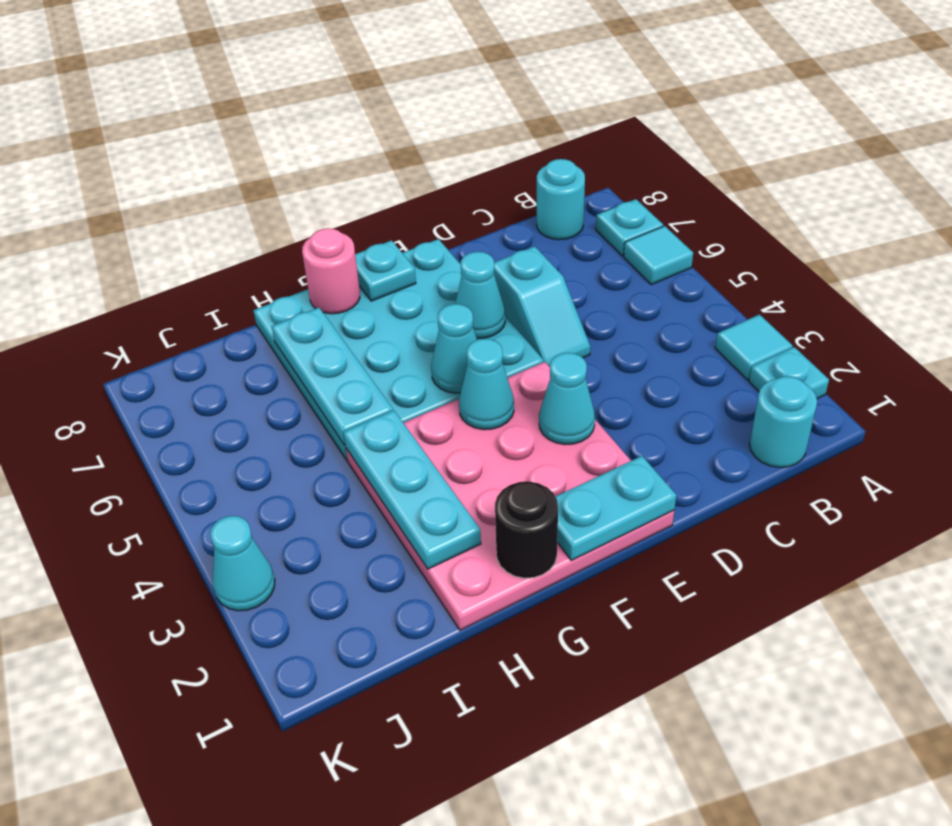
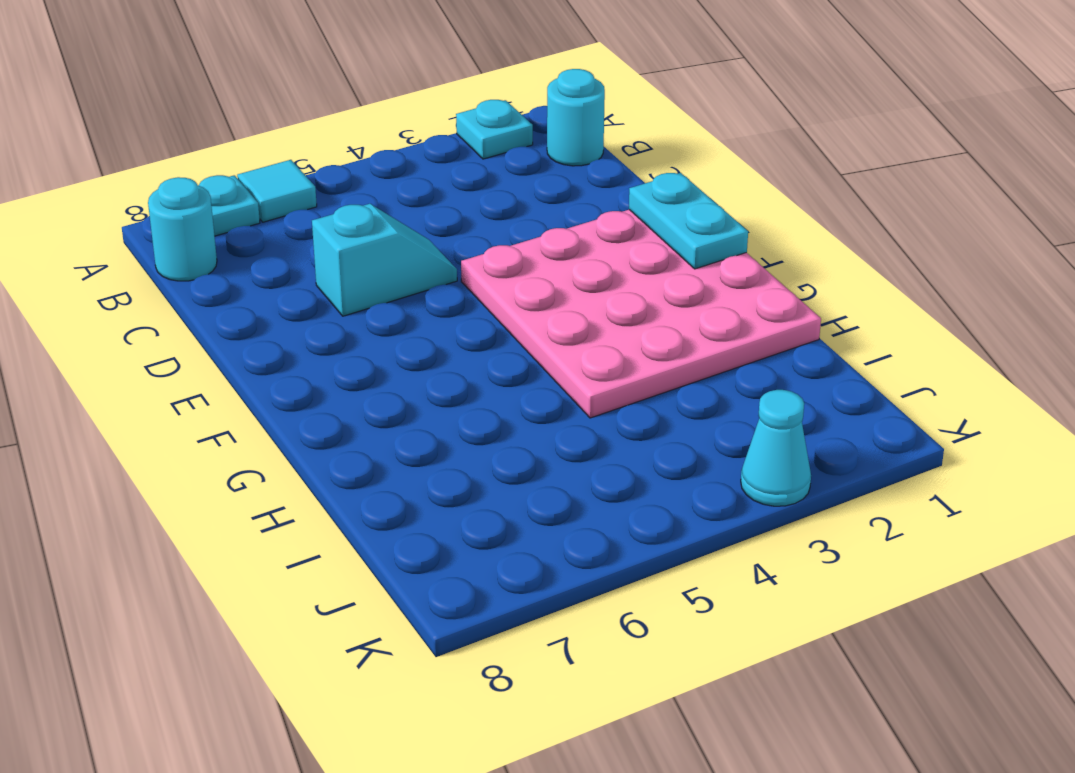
none -> cyan tile A3 level 1
none -> cyan plate E5:H8 level 1
none -> cyan cone E3 level 2

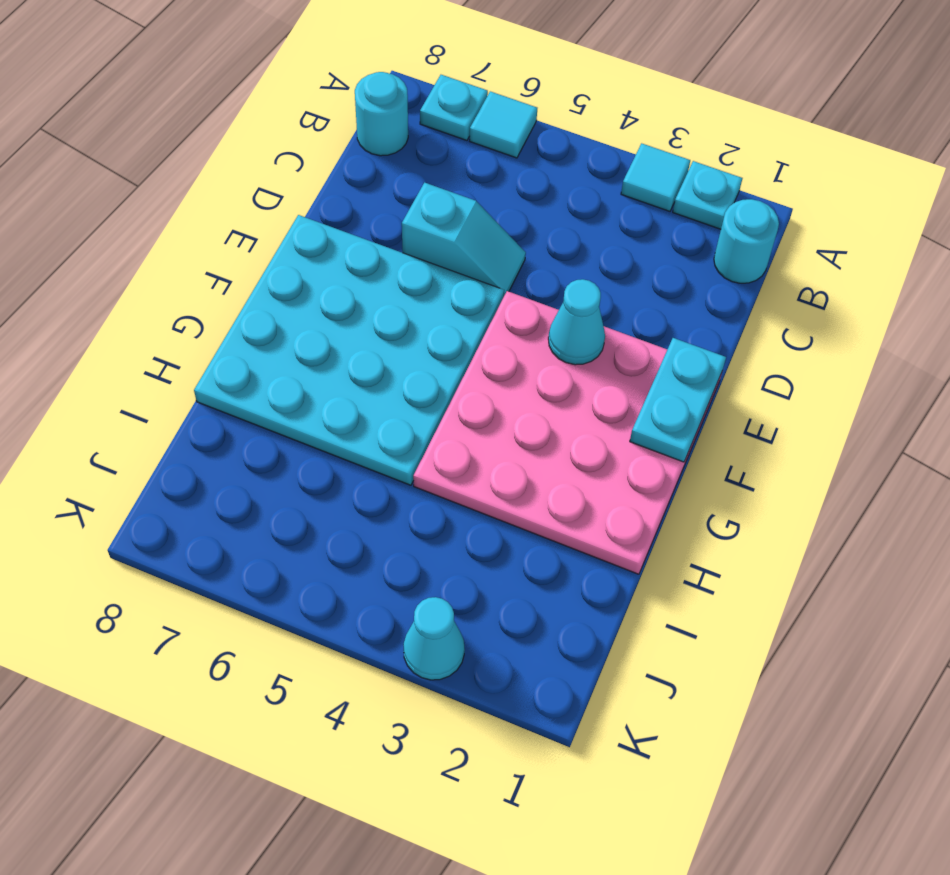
none -> cyan cone E6 level 2
none -> cyan cone F4 level 2
none -> cyan cone F5 level 2

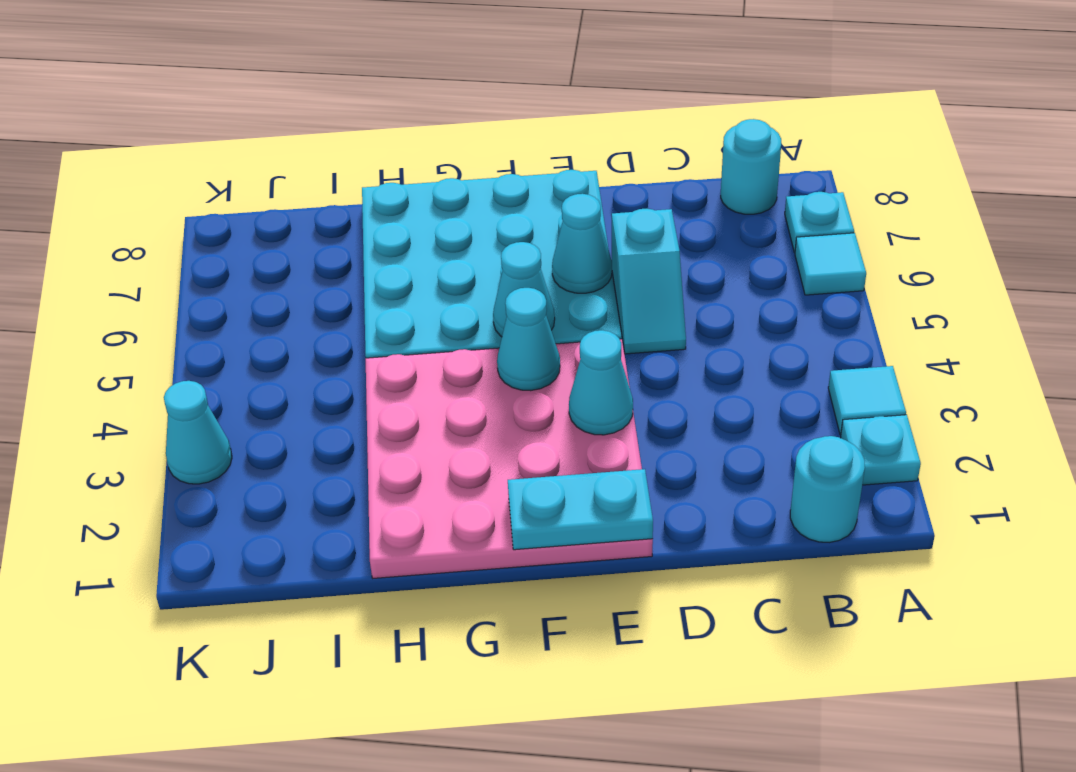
none -> cyan plate F8 level 2
none -> black round brick G1 level 2
none -> pink round brick G8 level 2

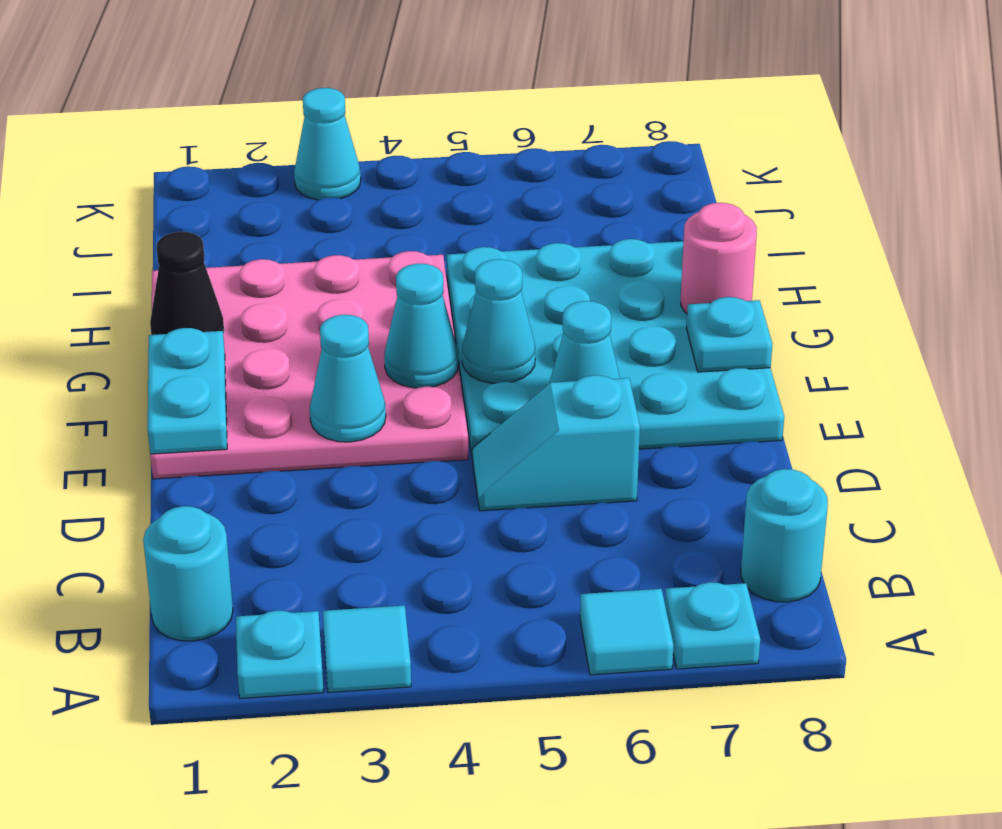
black cone G1 level 2 -> black round brick G1 level 2
none -> cyan plate H2:H4 level 2
none -> cyan plate H5:H7 level 2

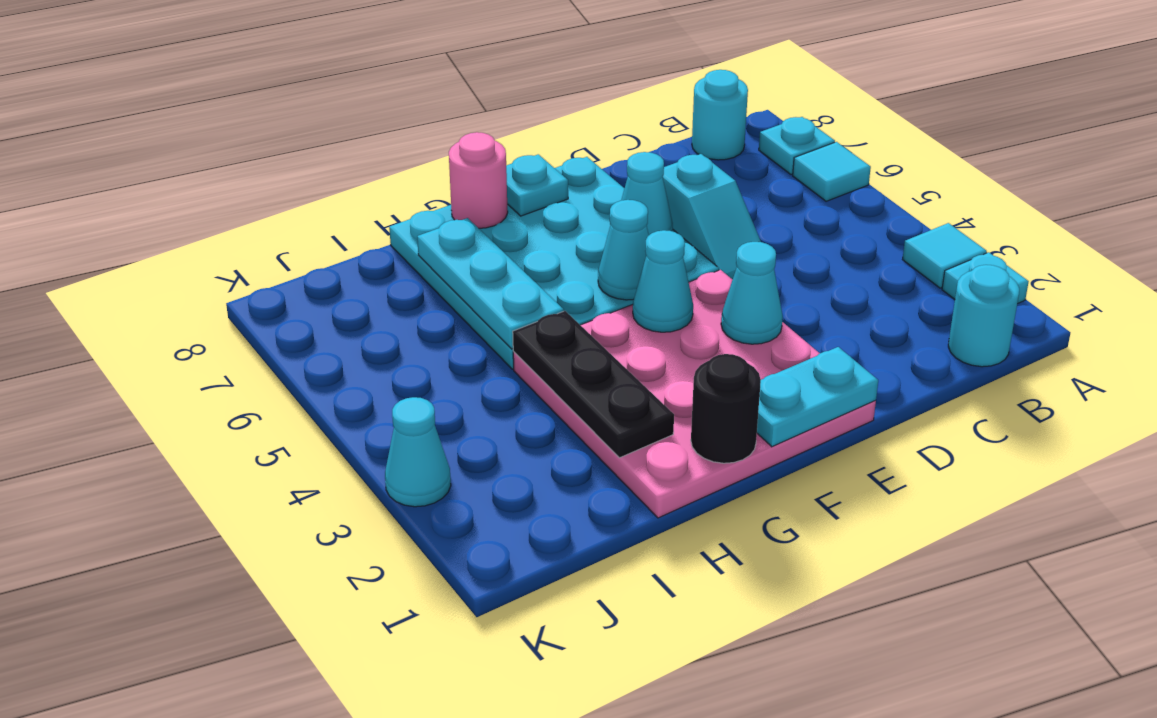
black plate H2:H4 level 2 -> cyan plate H2:H4 level 2

